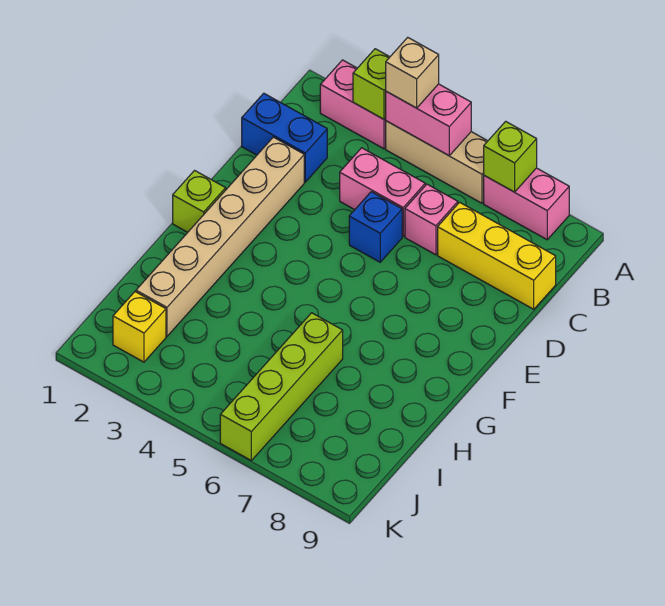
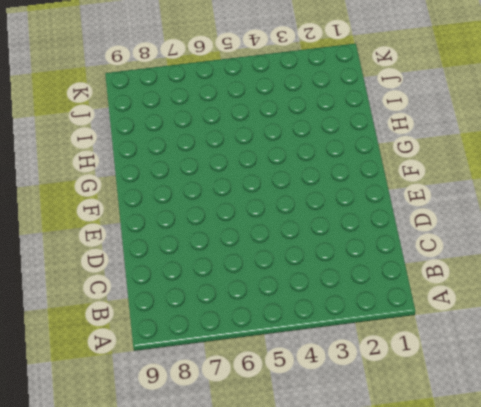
none -> pink brick A2:A3 level 1
none -> tan brick A4:A6 level 1
none -> pink brick A7:A8 level 1

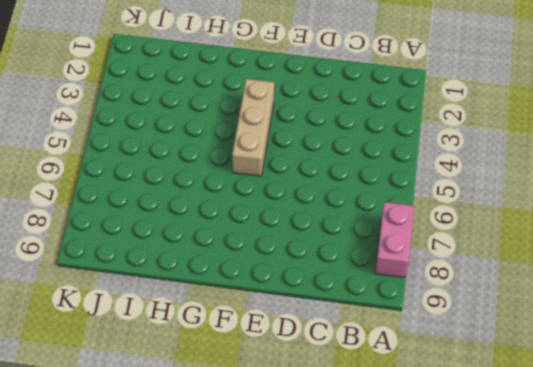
tan brick F3:F5 level 1 -> tan brick A4:A6 level 1
none -> pink brick A2:A3 level 1
none -> blue brick C1:C2 level 1
none -> pink brick C4:C5 level 1

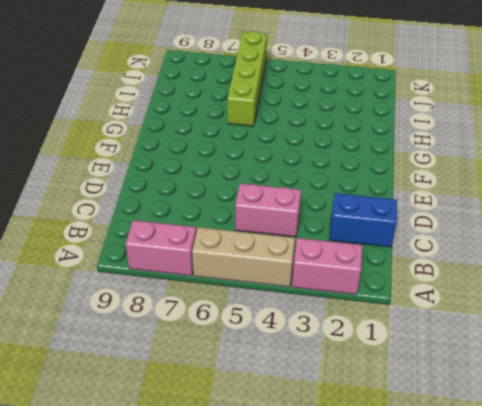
none -> pink brick C6 level 1
none -> yellow brick C7:C9 level 1
none -> tan brick D2:I2 level 1

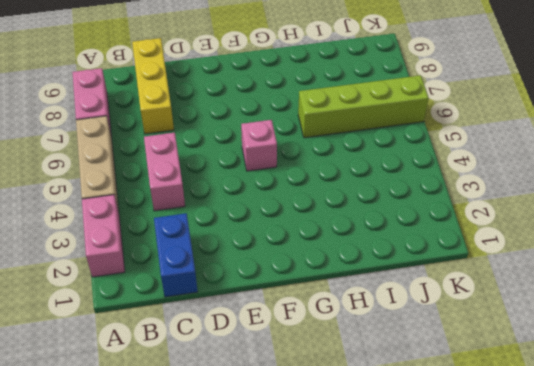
pink brick F5 level 1 -> pink brick C6 level 1
none -> tan brick D2:I2 level 1
none -> blue brick D5 level 1
none -> lime brick F1 level 1

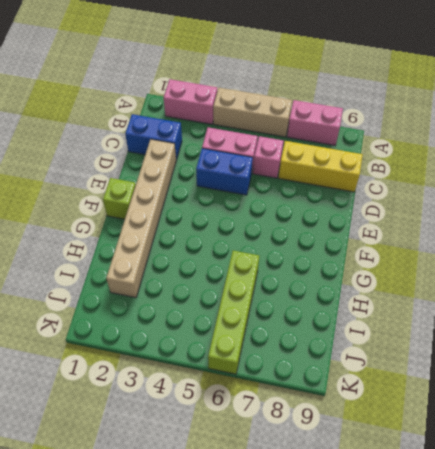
blue brick D4:D5 level 1 -> blue brick D5 level 1
none -> yellow brick J2 level 1
none -> lime brick A3 level 2
none -> pink brick A4:A5 level 2

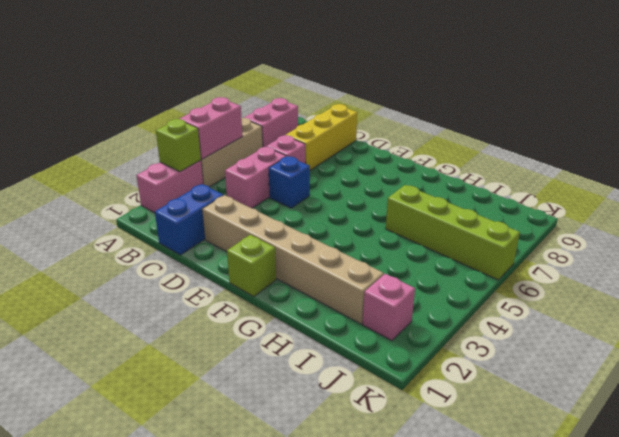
pink brick J2 level 1 -> yellow brick J2 level 1
none -> lime brick A7 level 2
none -> tan brick A4 level 3

